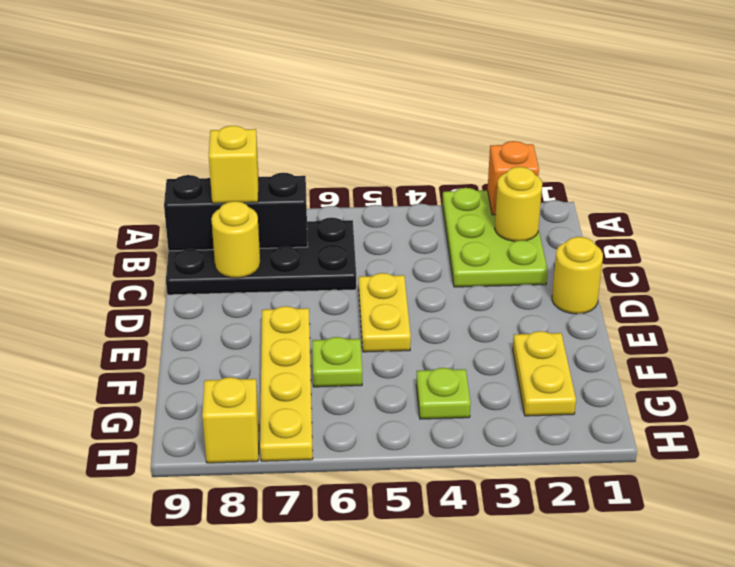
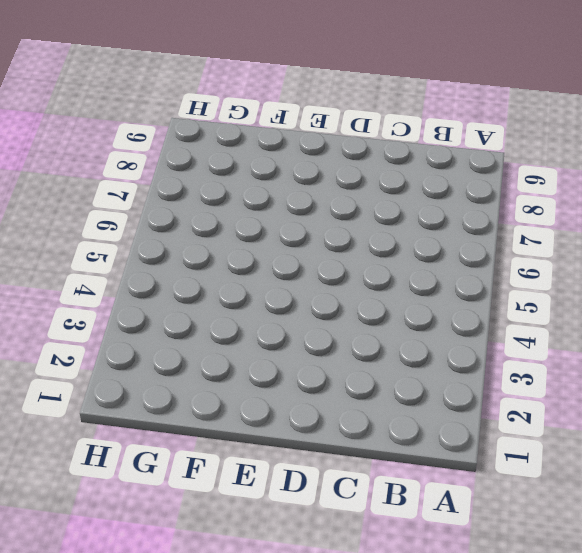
none -> lime plate A2:C3 level 1
none -> black plate B6:C9 level 1
none -> yellow round brick D1 level 1

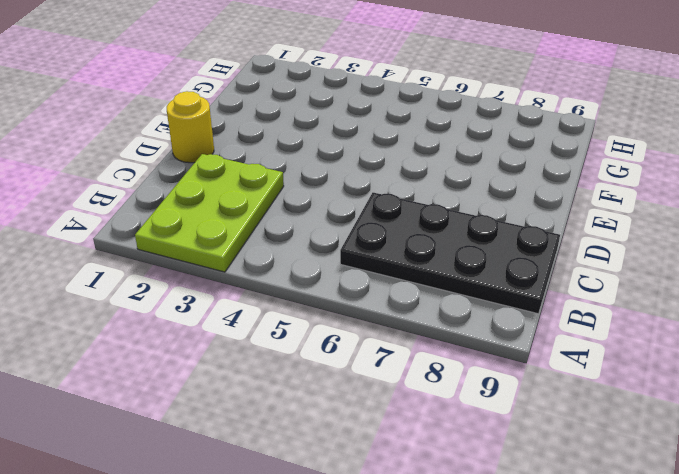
none -> yellow plate D5:E5 level 1
none -> yellow plate E7:H7 level 1
none -> yellow plate F2:G2 level 1

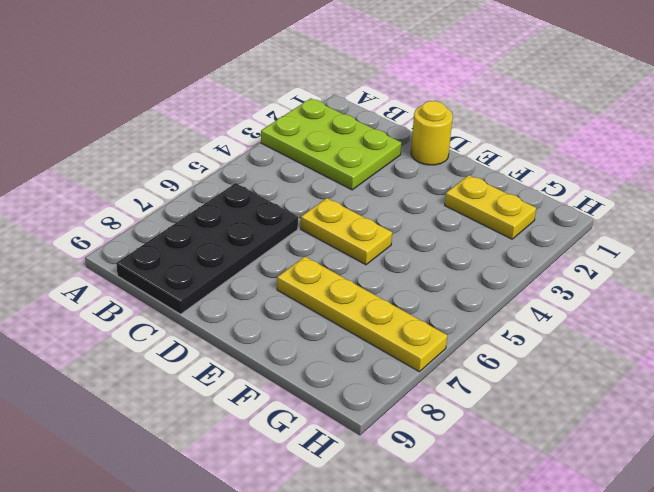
none -> lime plate F6 level 1
none -> lime plate G4 level 1
none -> yellow brick H8 level 1

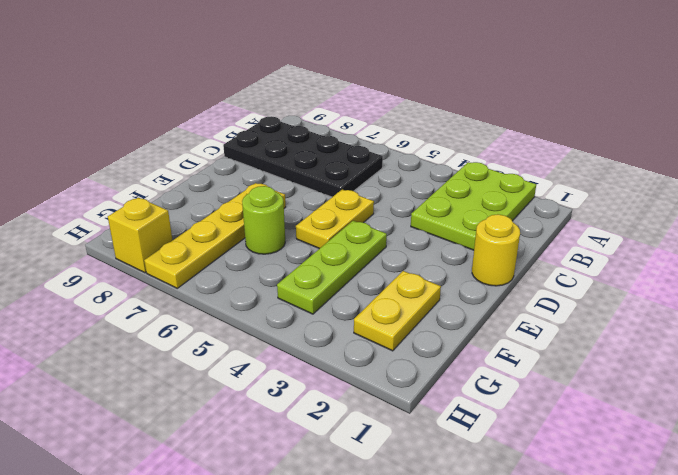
lime plate E4:G4 level 1 -> lime plate G4 level 1
lime round brick F6 level 1 -> lime plate F6 level 1
none -> orange brick A2 level 2
none -> yellow round brick B2 level 2
none -> black brick B7:B9 level 2

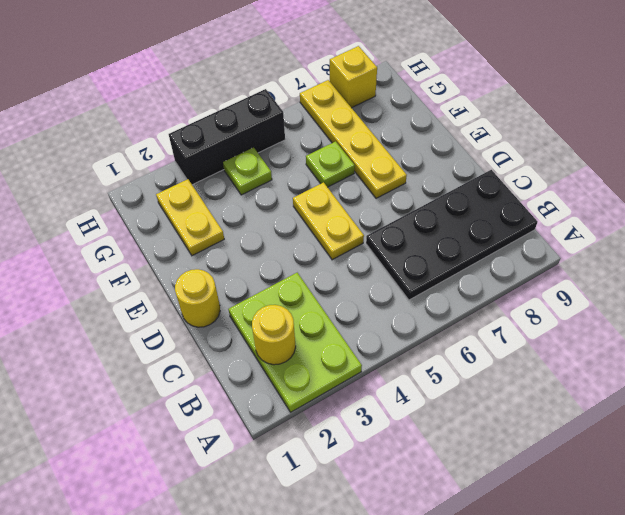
black brick H3:H5 level 1 -> black brick B7:B9 level 2
none -> orange brick A2 level 2
none -> yellow round brick C8 level 2
none -> yellow brick B8 level 3

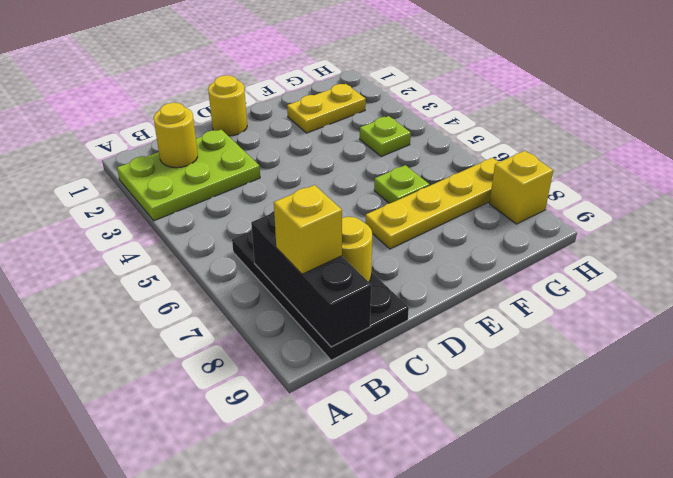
none -> yellow plate D5:E5 level 1
none -> orange brick A2 level 2

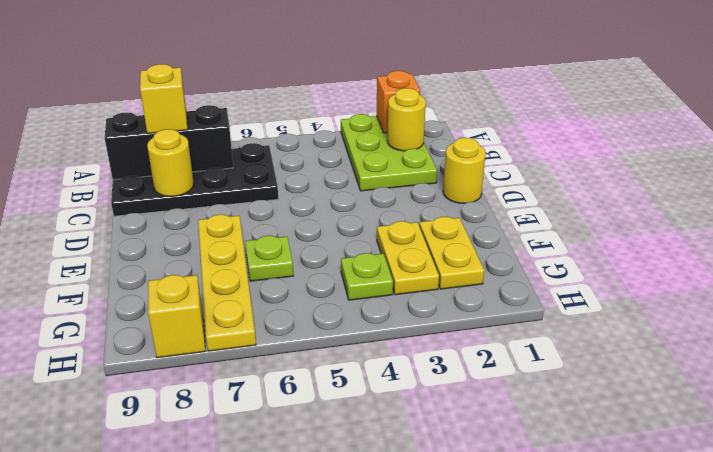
yellow plate F3:G3 level 1 -> yellow plate D5:E5 level 1

